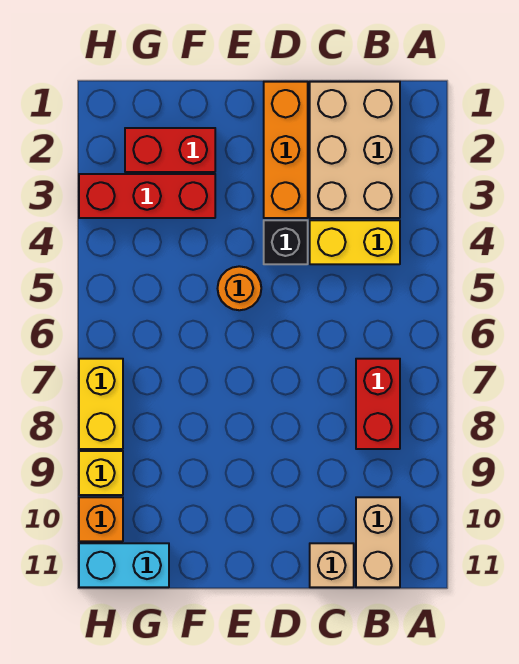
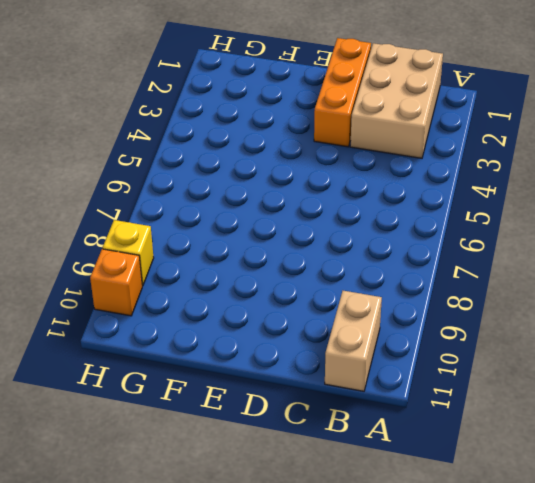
none -> yellow brick B4:C4 level 1
none -> red brick B7:B8 level 1
none -> tan brick C11 level 1

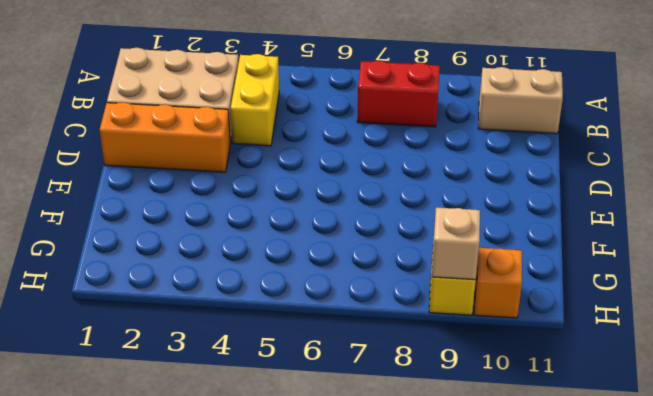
tan brick H9 level 2 -> tan brick C11 level 1
none -> black brick D4 level 1
none -> orange round brick E5 level 1
none -> red brick F2:G2 level 1

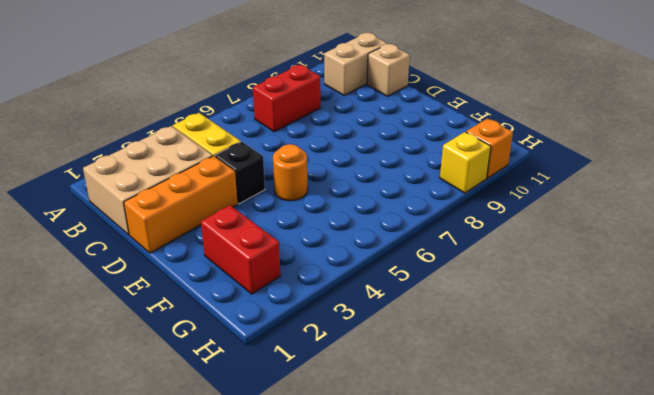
none -> red brick F3:H3 level 1
none -> cyan brick G11:H11 level 1
none -> yellow brick H7:H8 level 1

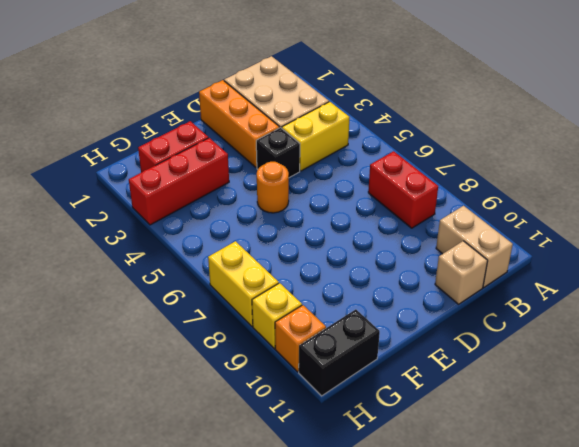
black brick G11:H11 level 1 -> cyan brick G11:H11 level 1

